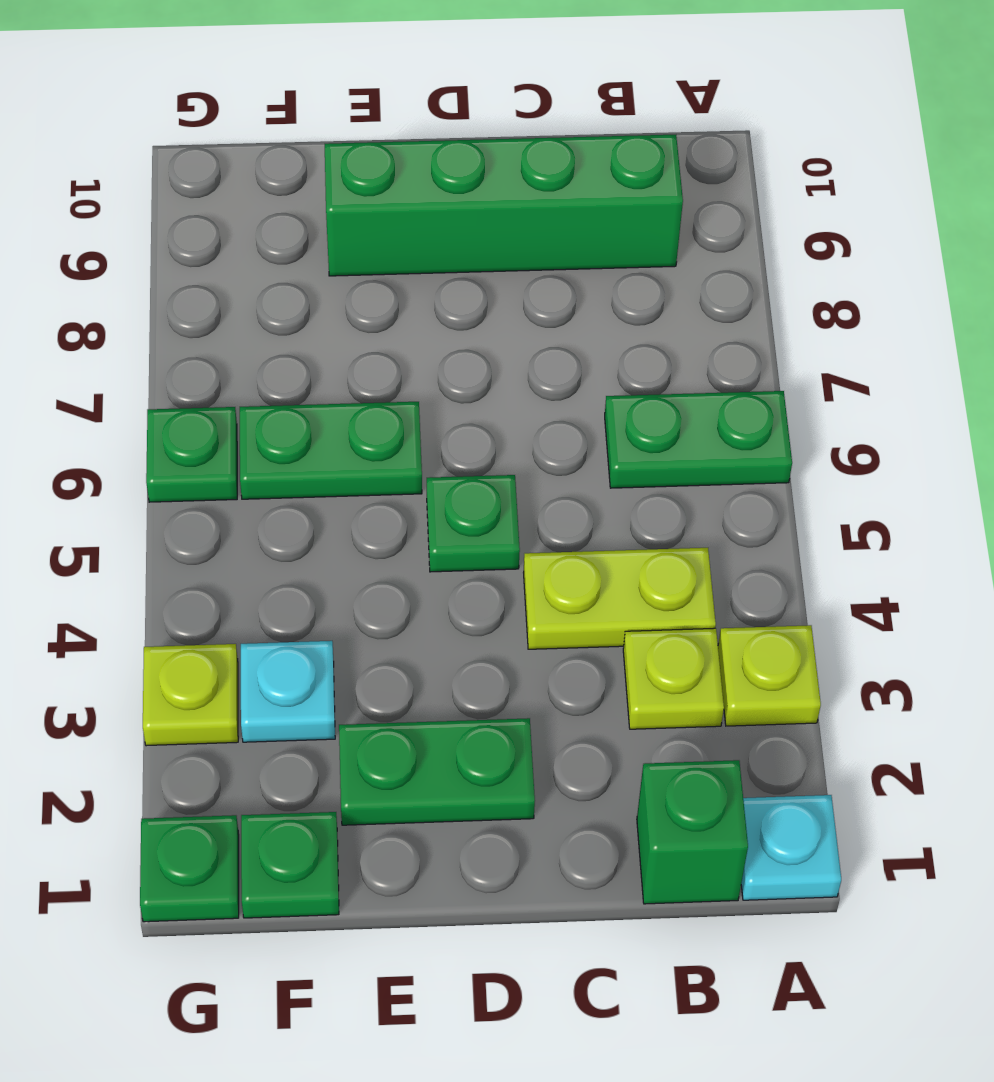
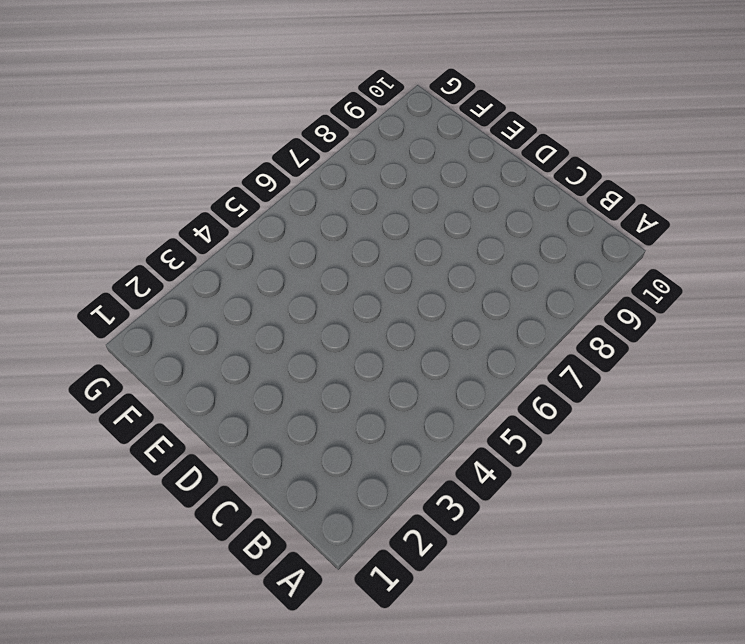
none -> cyan plate A1 level 1
none -> lime plate A3 level 1
none -> green plate A6:B6 level 1

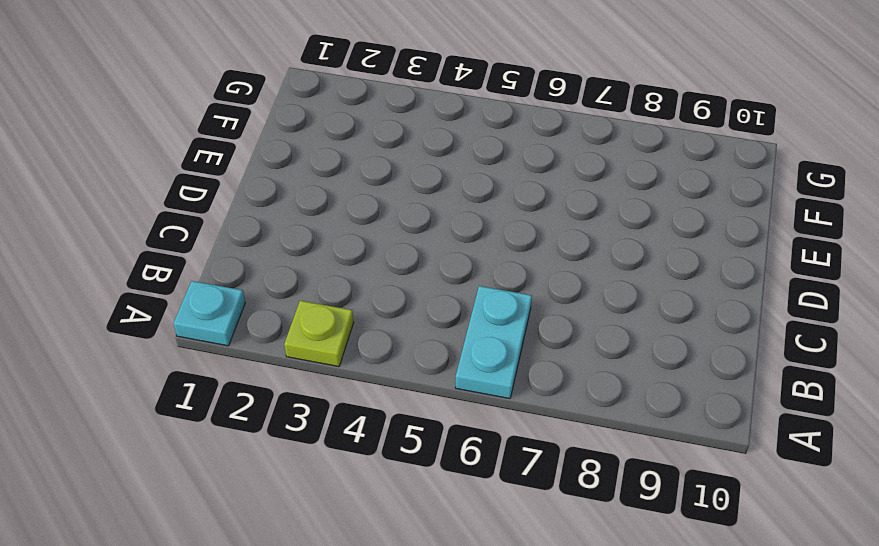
cyan plate A6:B6 level 1 -> green plate A6:B6 level 1
none -> green brick B1 level 1
none -> lime plate B3 level 1
none -> lime plate B4:C4 level 1

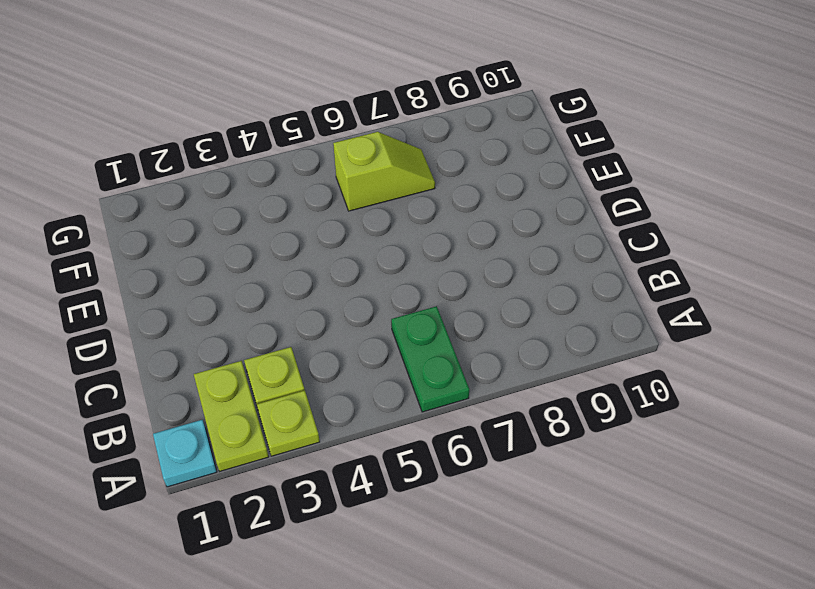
lime plate A2:B2 level 1 -> lime plate B4:C4 level 1
lime slope F6:F7 level 1 top 6 -> green plate E6:F6 level 1
none -> green brick B1 level 1
none -> green brick B9:E9 level 1
none -> green plate D2:E2 level 1

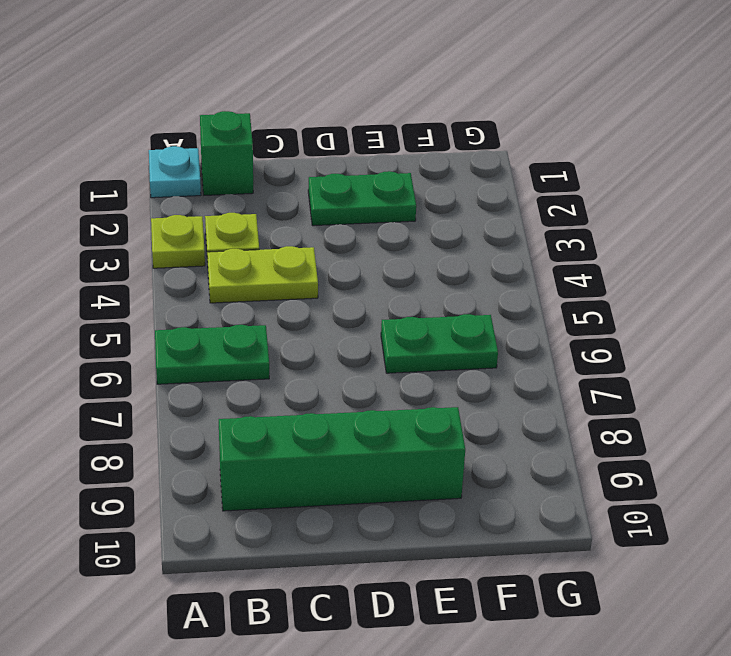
none -> green plate D5 level 1
none -> green plate F1 level 1
none -> cyan plate F3 level 1

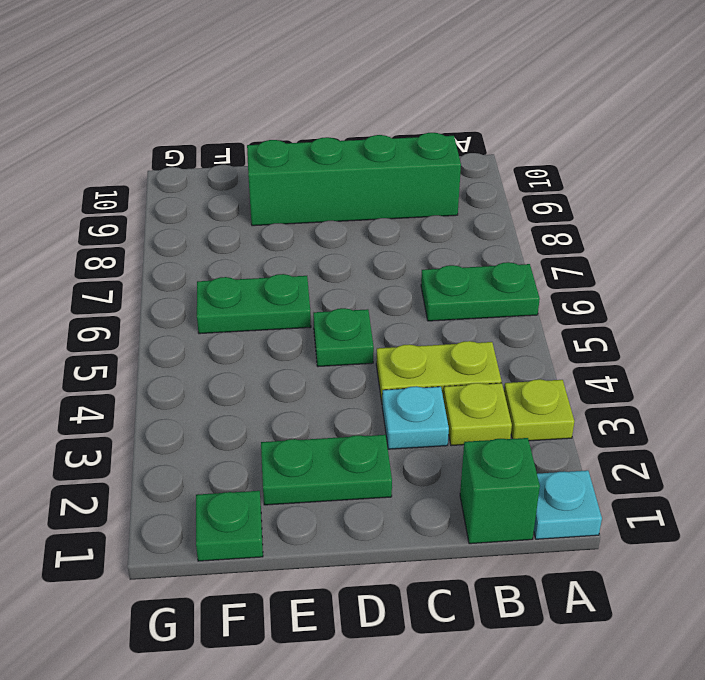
cyan plate C3 level 1 -> cyan plate F3 level 1
none -> green plate G1 level 1
none -> lime plate G3 level 1
none -> green plate G6 level 1

